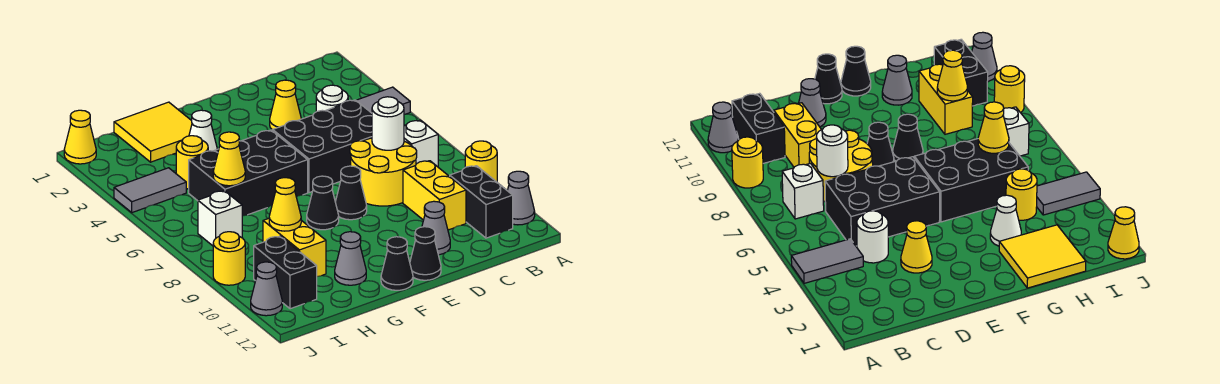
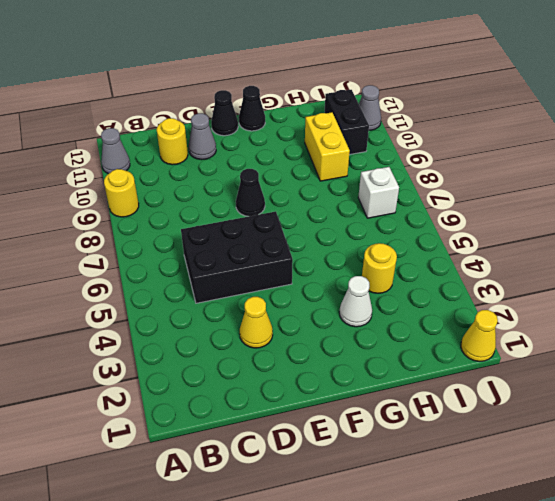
yellow round brick C11 level 1 -> yellow round brick J9 level 1
none -> grey tile A4:B4 level 1
none -> white brick B7 level 1
none -> black brick B10:B11 level 1
none -> white round brick C4 level 1

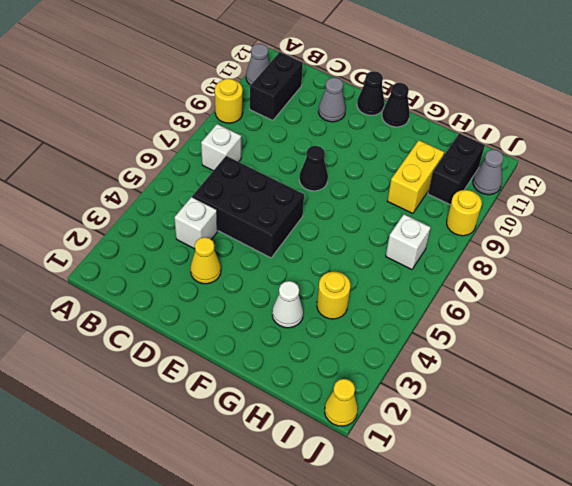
white brick C4 level 1 -> white round brick C4 level 1
none -> grey tile A4:B4 level 1
none -> yellow round brick C7:D8 level 1
none -> yellow brick C9:C10 level 1
none -> black brick F5:H6 level 1

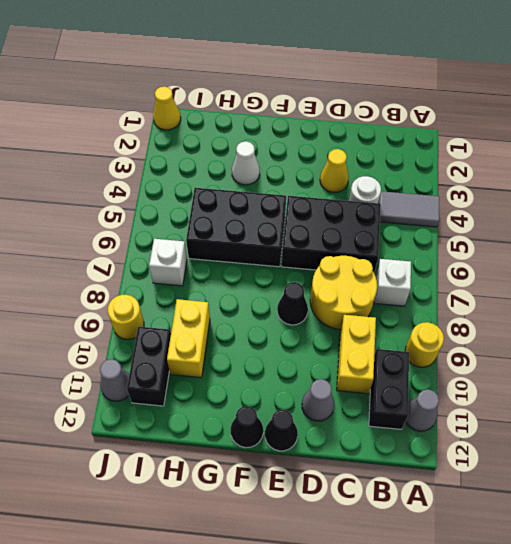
none -> black cone F8 level 1
none -> yellow tile G1:H2 level 1
none -> grey cone G11 level 1
none -> yellow round brick H4 level 1

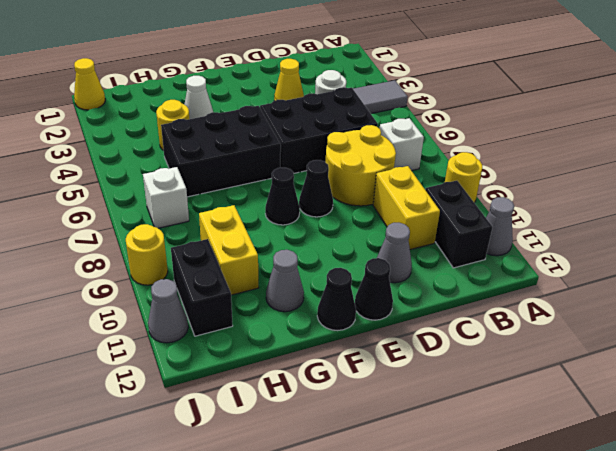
none -> yellow tile G1:H2 level 1
none -> grey tile I4:J4 level 1
none -> white round brick C7 level 2
none -> yellow cone H6 level 2

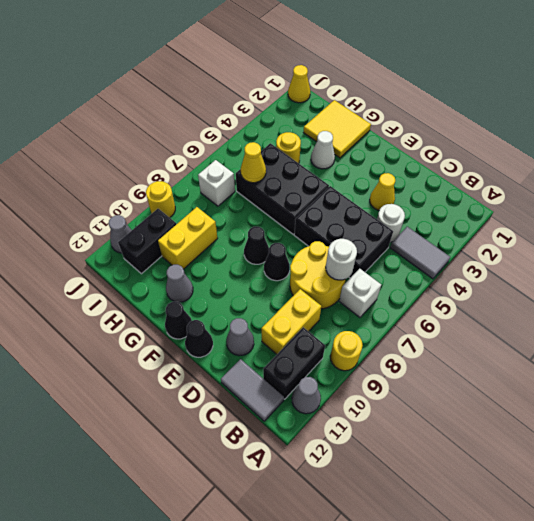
grey tile B12:C12 level 1 -> grey tile I4:J4 level 1
none -> yellow cone H9 level 2

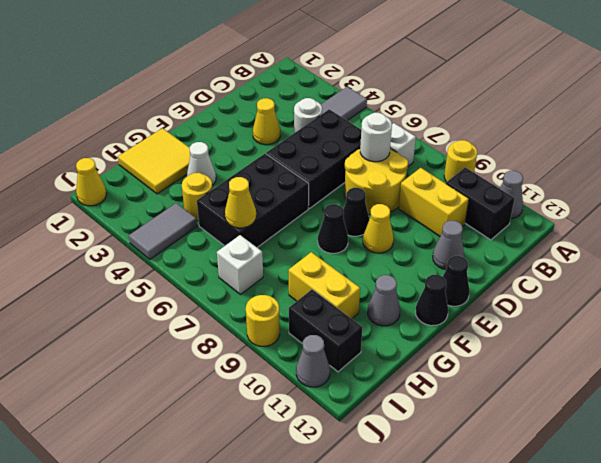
yellow cone E9 level 1 -> yellow cone H9 level 2

